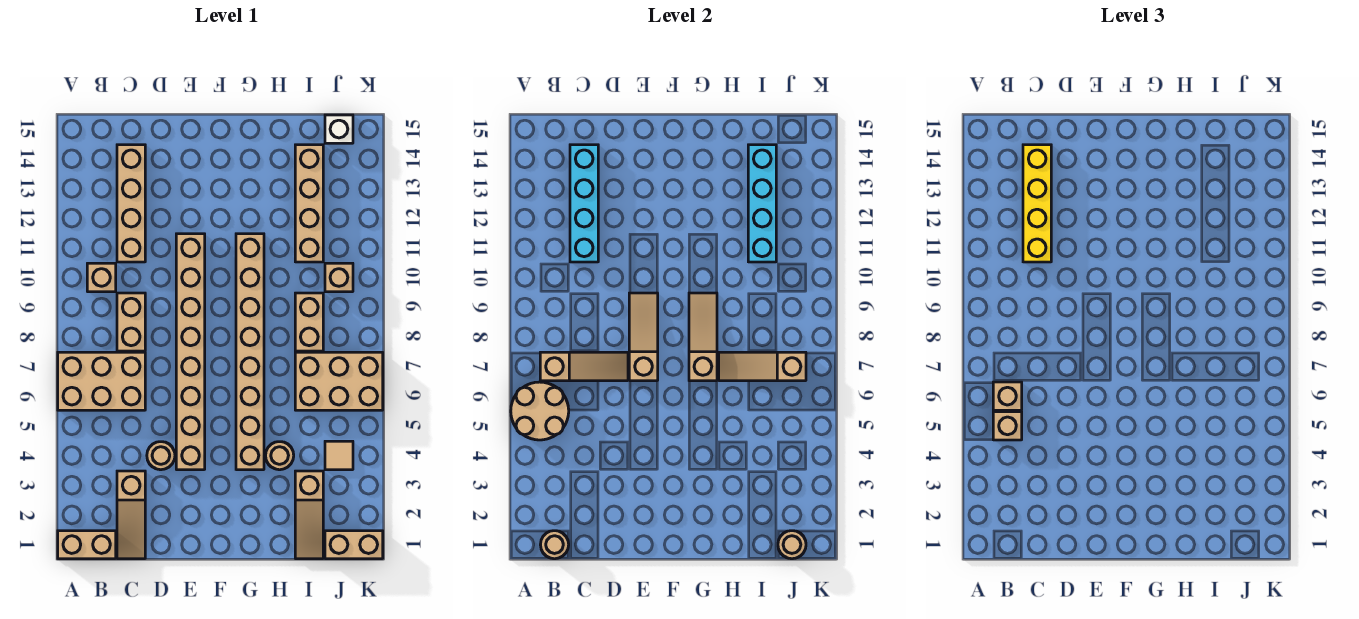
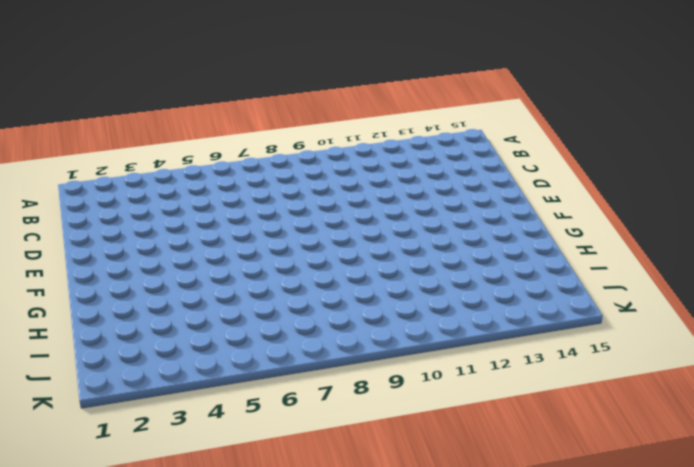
none -> tan brick A1:B1 level 1
none -> tan brick A6:C7 level 1
none -> tan brick B10 level 1
none -> tan slope C1:C3 level 1 top 3

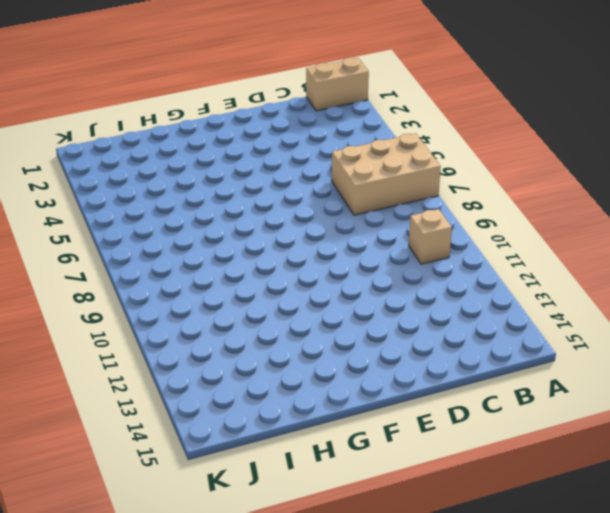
none -> tan slope C1:C3 level 1 top 3
none -> tan brick C8:C9 level 1
none -> tan brick C11:C14 level 1
none -> tan round brick D4 level 1

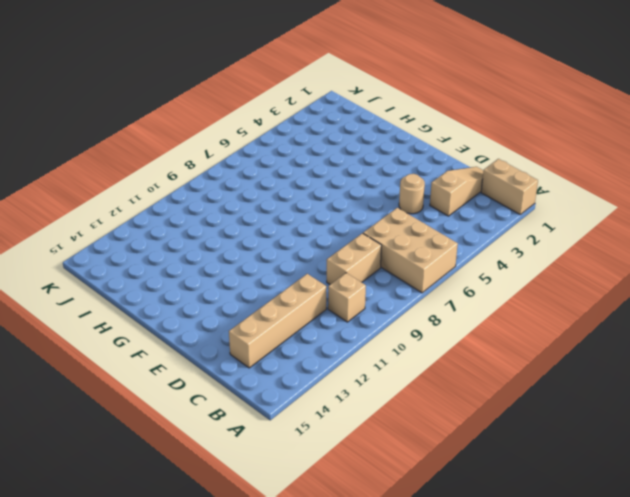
none -> tan brick E4:E11 level 1
none -> tan brick G4:G11 level 1
none -> tan round brick H4 level 1
none -> tan slope I1:I3 level 1 top 3

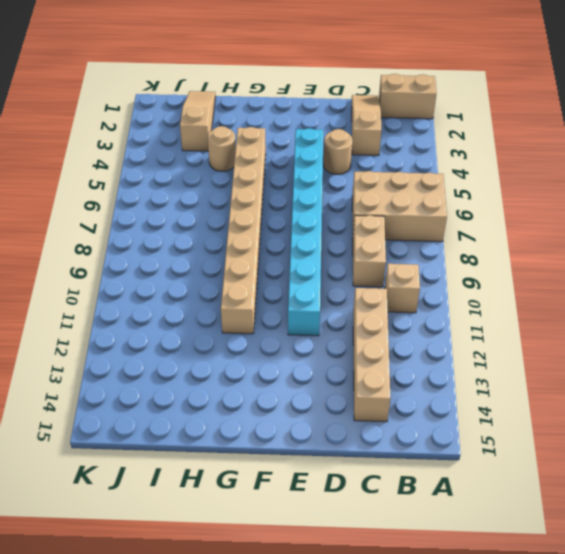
cyan brick E4:E11 level 1 -> tan brick E4:E11 level 1
none -> tan brick I6:K7 level 1
none -> tan brick I8:I9 level 1
none -> tan brick I11:I14 level 1
none -> tan brick J1:K1 level 1

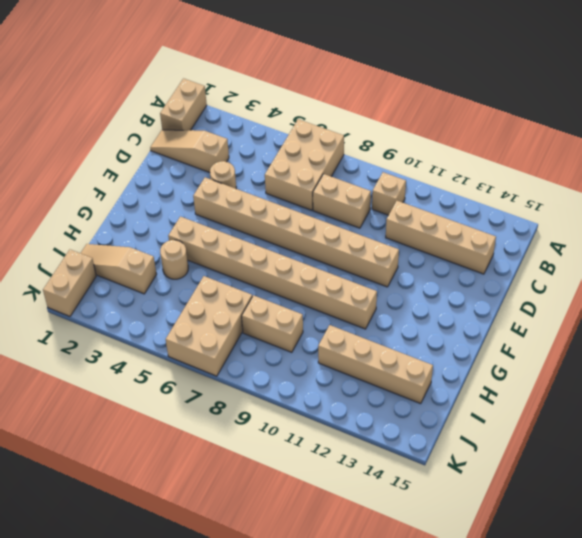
none -> tan tile J4 level 1
none -> tan brick J10 level 1
none -> white brick J15 level 1
none -> tan round brick A5:B6 level 2

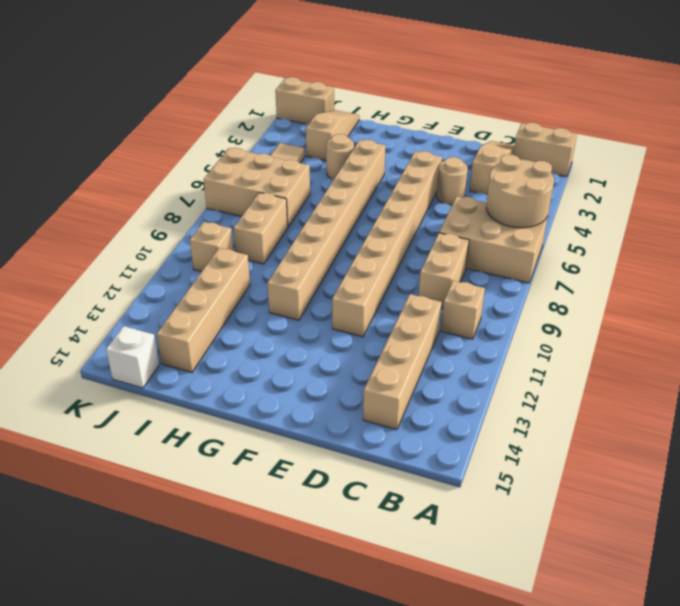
none -> tan round brick B1 level 2
none -> tan slope B7:D7 level 2 top B
none -> cyan brick C11:C14 level 2
none -> tan slope E7:E9 level 2 top 7

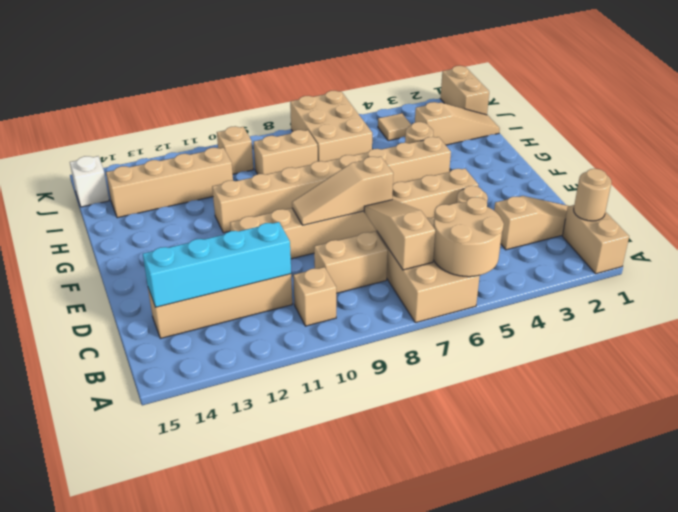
none -> tan slope G7:G9 level 2 top 7
none -> tan slope H7:J7 level 2 top J
none -> cyan brick I11:I14 level 2
none -> tan round brick J1 level 2

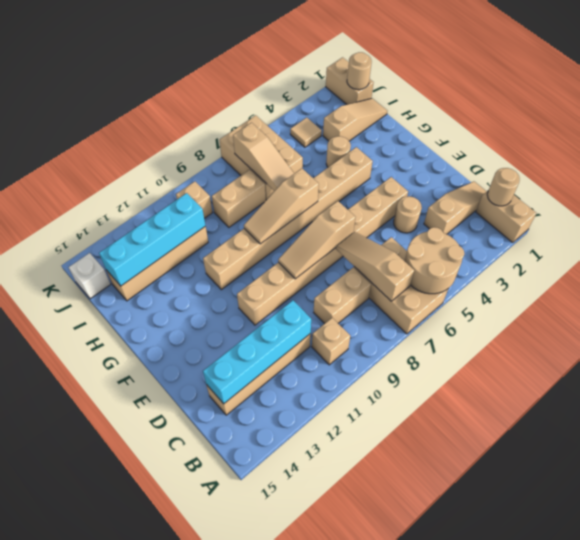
none -> tan brick B5 level 3
none -> tan brick B6 level 3
none -> yellow brick C11:C14 level 3

